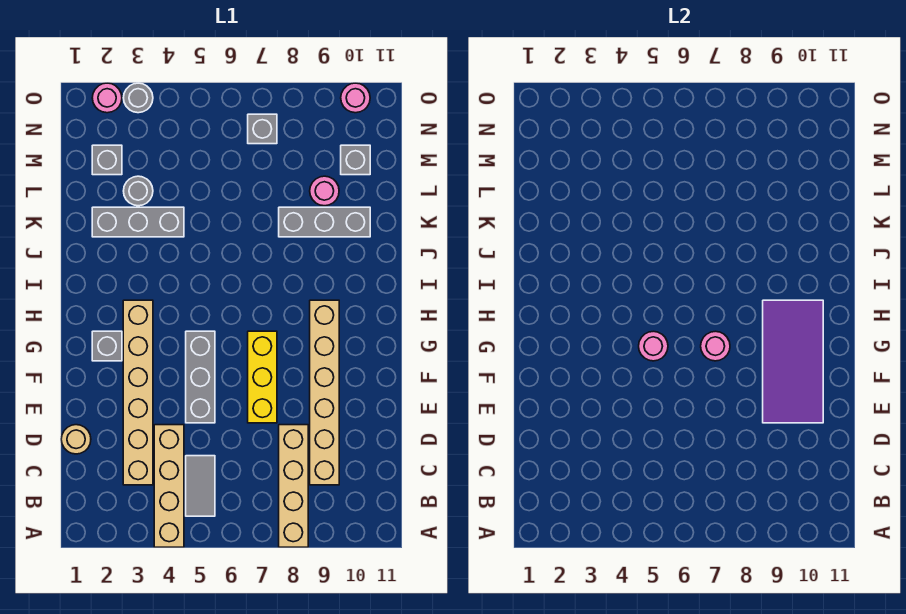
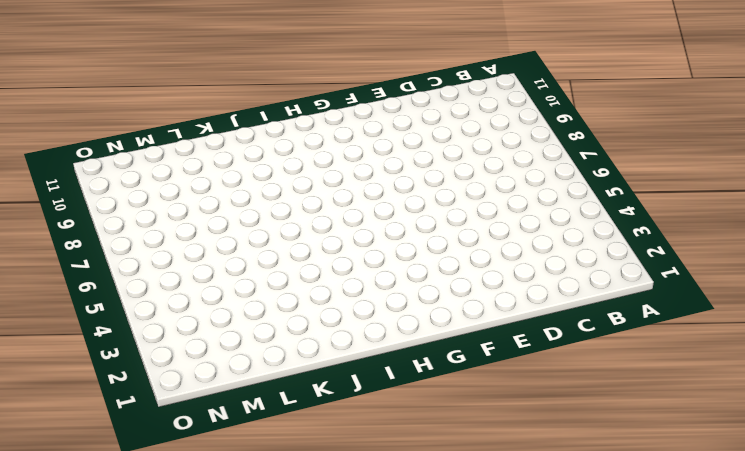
none -> tan brick A4:D4 level 1
none -> tan brick A8:D8 level 1
none -> grey tile B5:C5 level 1

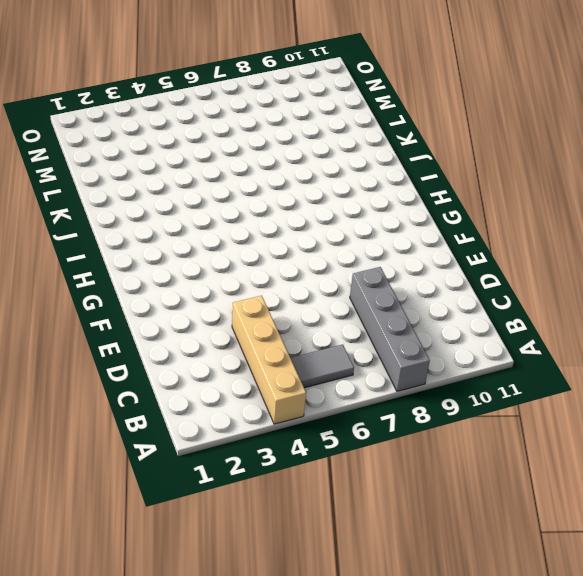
grey brick A8:D8 level 1 -> tan brick A8:D8 level 1
grey tile B5:B6 level 1 -> grey tile B5:C5 level 1
none -> tan brick C3:H3 level 1
none -> tan brick C9:H9 level 1
none -> tan round brick D1 level 1

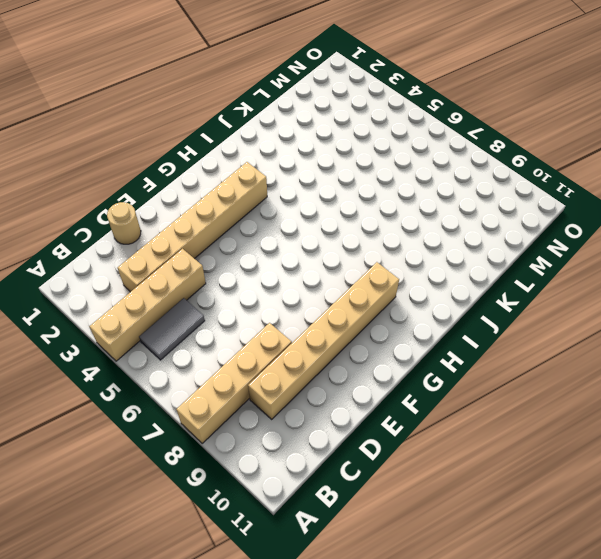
none -> grey brick E5:G5 level 1
none -> yellow brick E7:G7 level 1
none -> grey brick G2 level 1

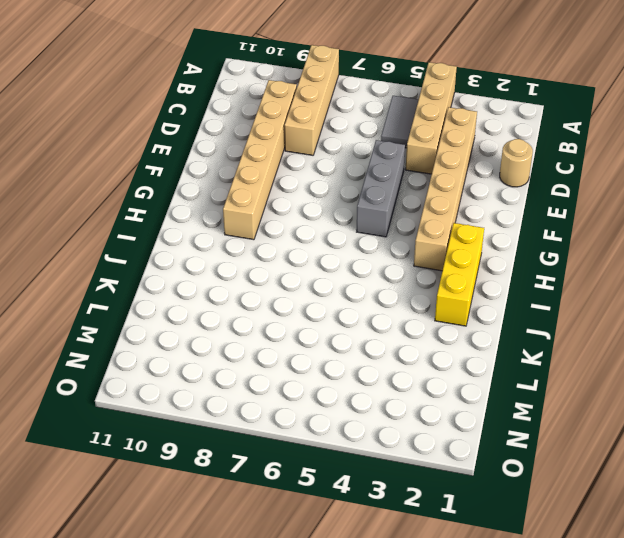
yellow brick H2:J2 level 1 -> yellow brick E7:G7 level 1
none -> grey brick G2 level 1
none -> grey brick K2:K4 level 1
none -> grey brick K8:K10 level 1

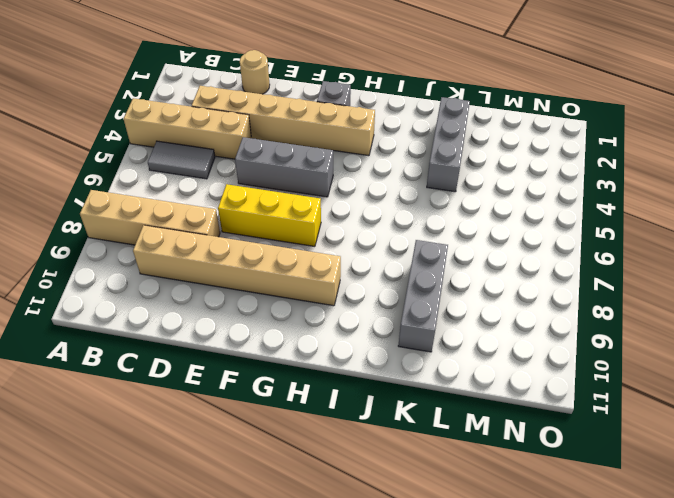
none -> grey round brick L3 level 1
none -> pink round brick L9 level 1
none -> grey brick M2 level 1

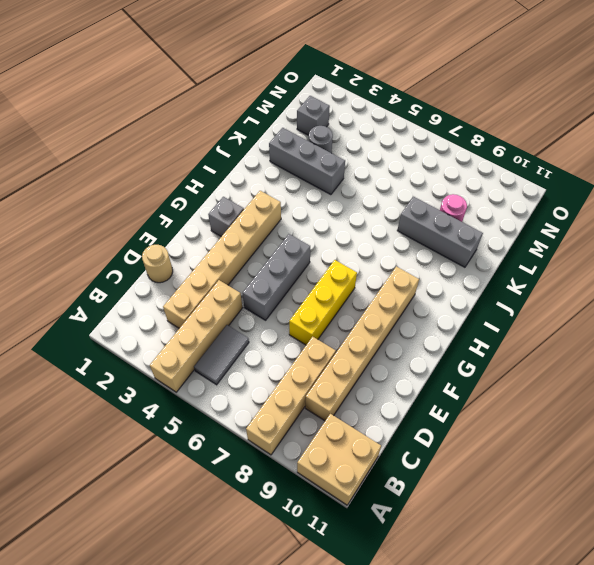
tan brick A10:B11 level 1 -> none
none -> grey brick M10 level 1
none -> grey brick N7 level 1
none -> pink round brick O2 level 1

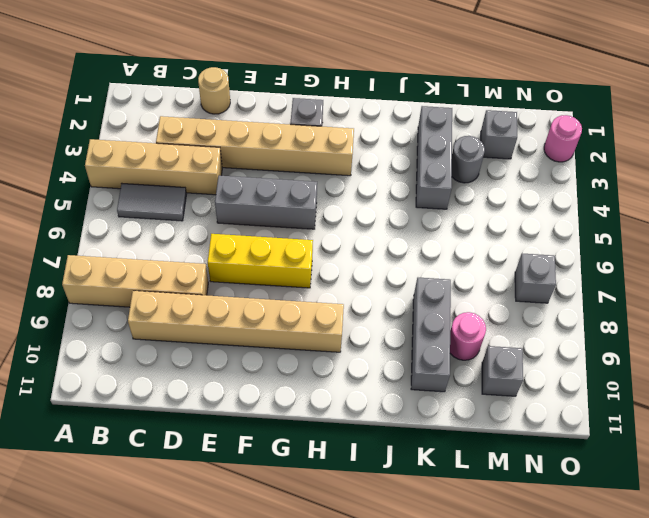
none -> grey round brick O3 level 1
none -> pink round brick O10 level 1
none -> purple tile E9:H10 level 2

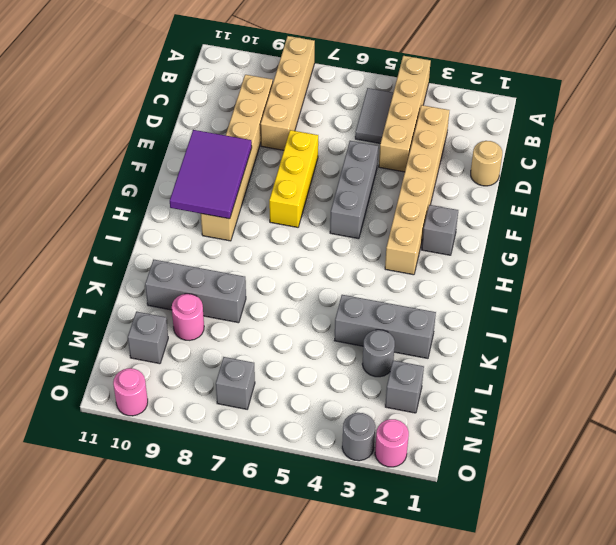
purple tile F9:H10 level 2 -> purple tile E9:H10 level 2
none -> pink round brick G5 level 2
none -> pink round brick G7 level 2

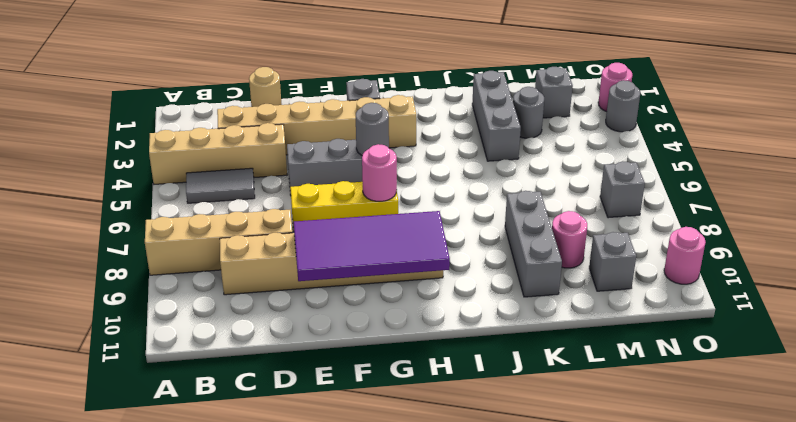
grey round brick G5 level 2 -> pink round brick G5 level 2

